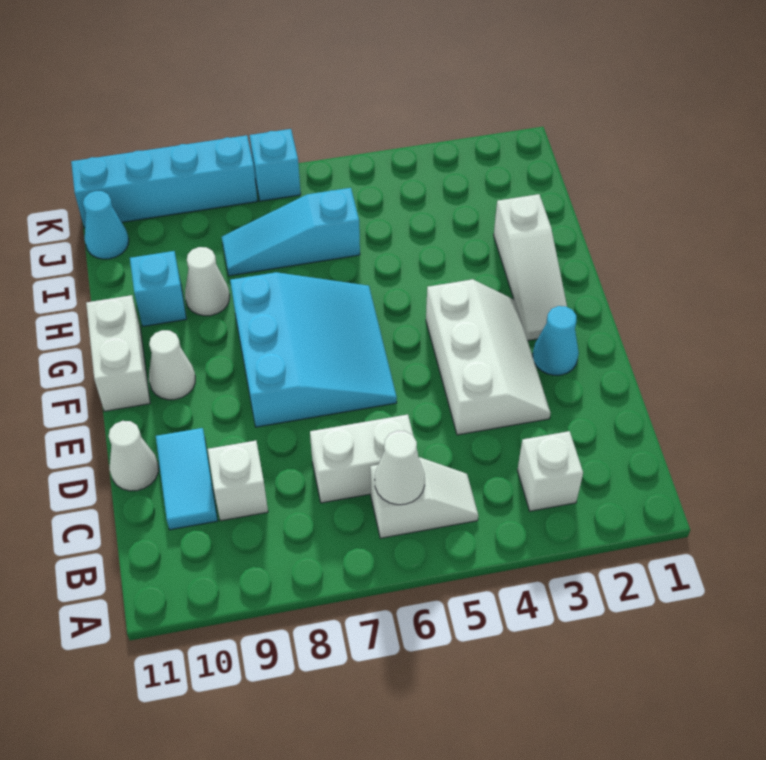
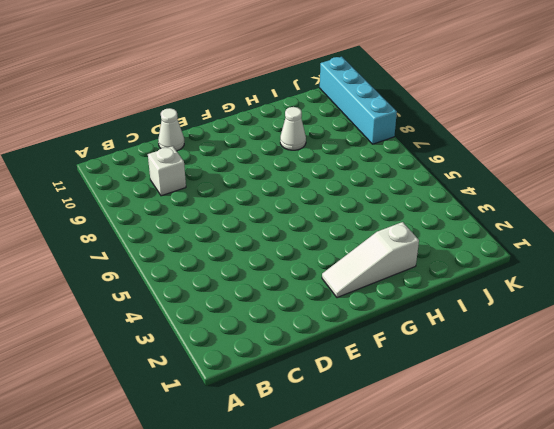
none -> white brick B3 level 1
none -> white slope B5:B6 level 1 top 6
none -> white brick C6:C7 level 1

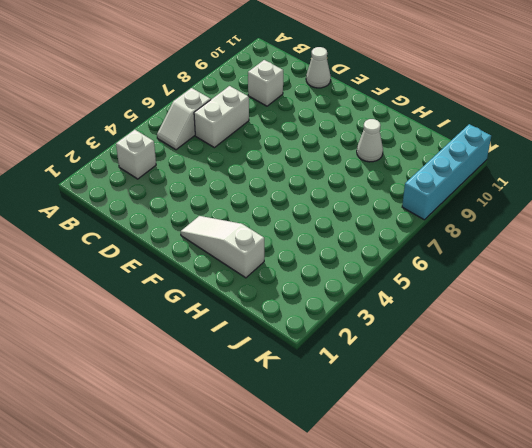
none -> cyan tile C10:D10 level 1
none -> white slope D3:F4 level 1 top 4
none -> cyan cone E2 level 1

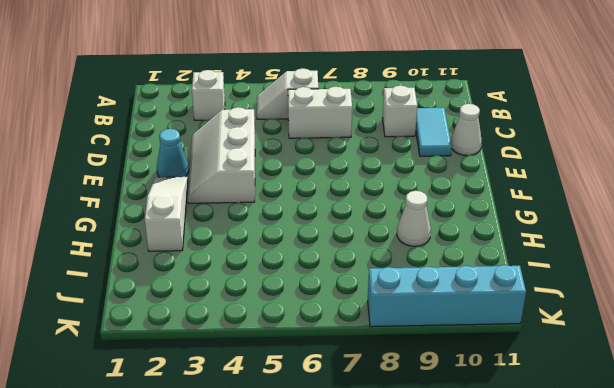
none -> cyan slope E6:G8 level 1 top 8
none -> white cone F10 level 1
none -> white brick F11:G11 level 1

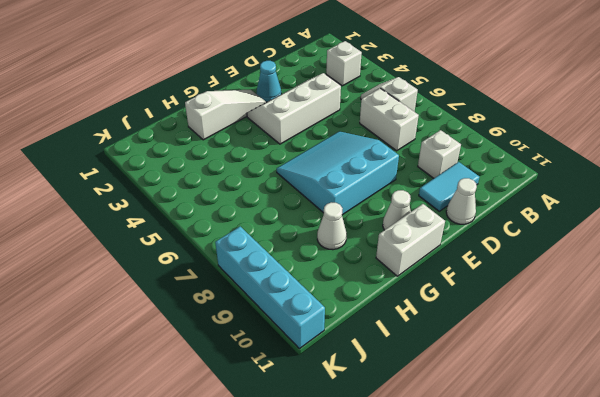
none -> cyan brick H10 level 1
none -> cyan slope I6:I8 level 1 top 6
none -> cyan cone J11 level 1

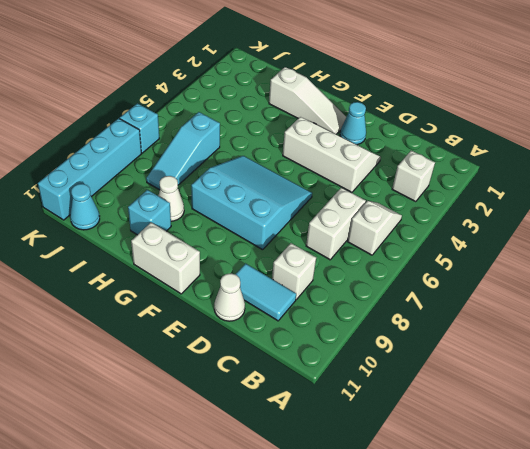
none -> white cone F10 level 1
none -> white cone B6 level 2

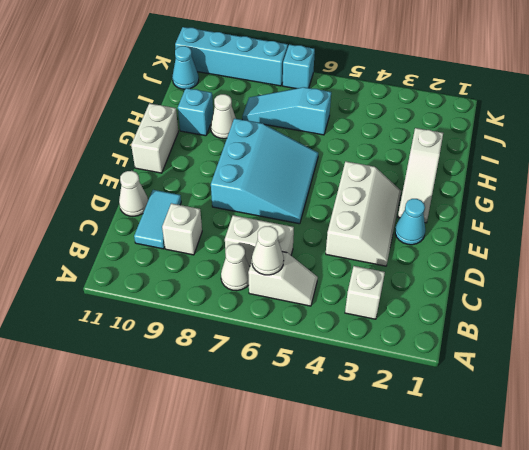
white cone B7 level 1 -> white cone F10 level 1

